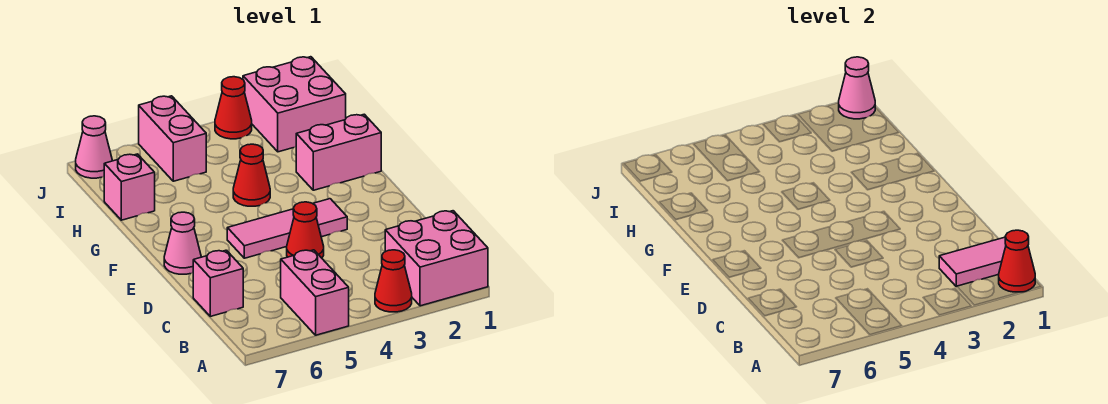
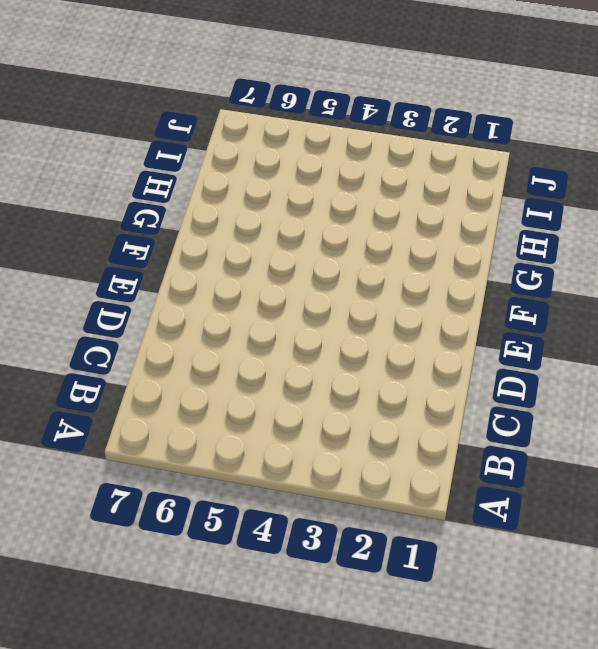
none -> pink brick A1:B2 level 1
none -> red cone A3 level 1
none -> pink brick A5:B5 level 1

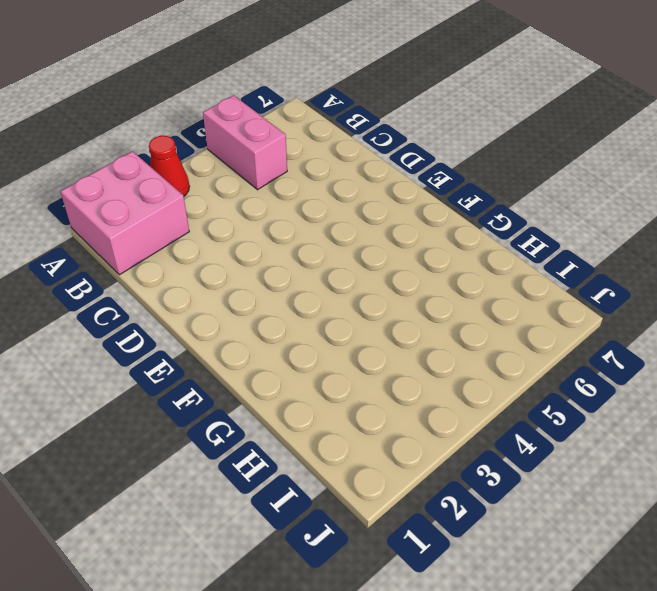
none -> pink brick C7 level 1
none -> red cone D4 level 1
none -> pink tile E3:E5 level 1

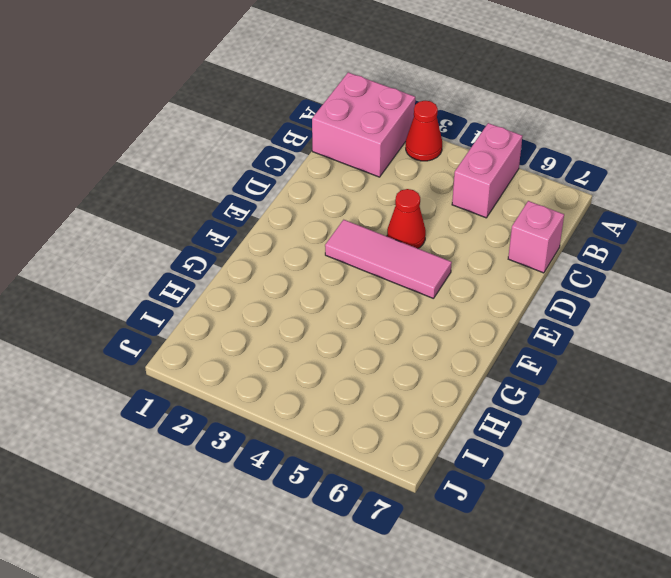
none -> pink cone E7 level 1
none -> pink brick G1:G2 level 1
none -> red cone G4 level 1

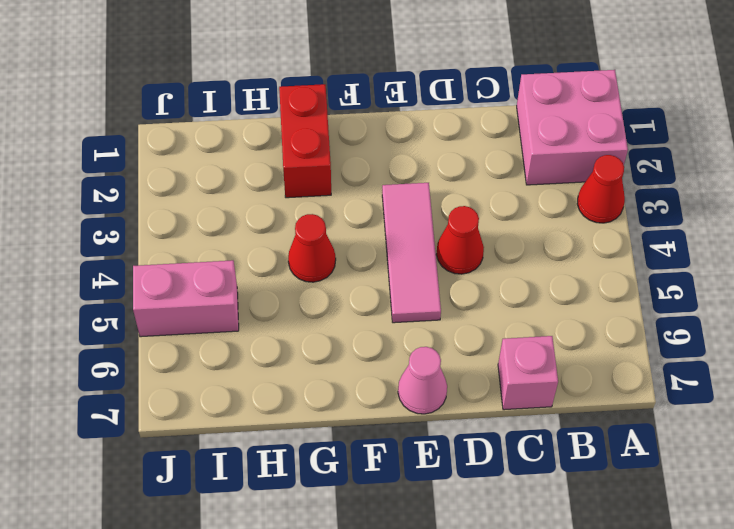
red brick G1:G2 level 1 -> pink brick G1:G2 level 1
none -> pink brick A5:B5 level 1
none -> pink brick H7 level 1
none -> pink brick I1:J2 level 1

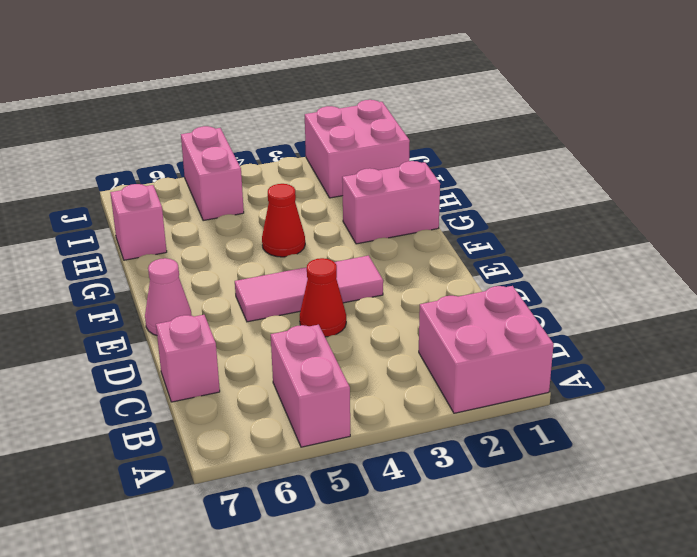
none -> red cone A3 level 1
none -> red cone J3 level 1
none -> pink cone J7 level 1

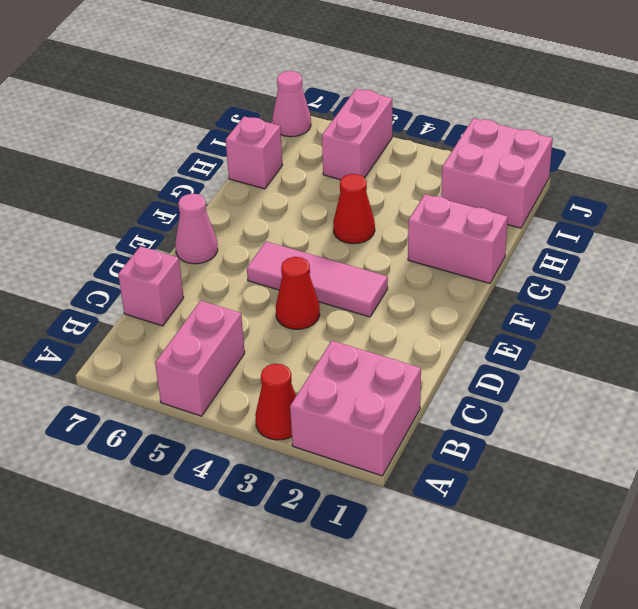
none -> red cone J3 level 1
none -> red cone A1 level 2
none -> pink tile B1:B2 level 2

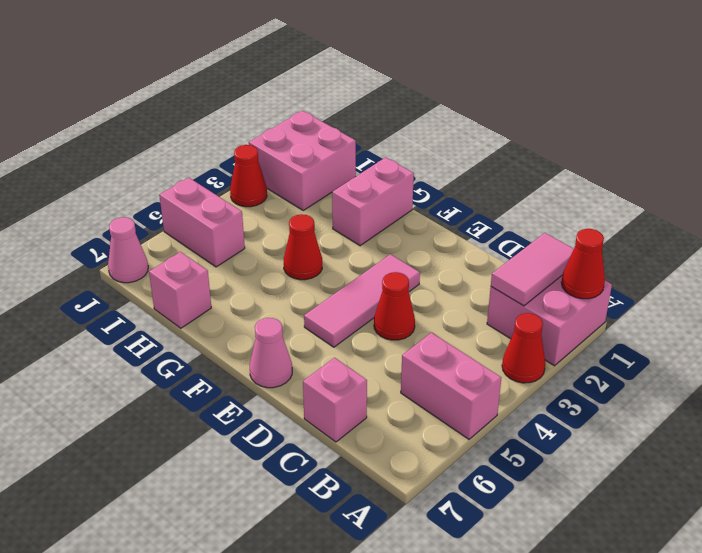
none -> pink cone J1 level 2

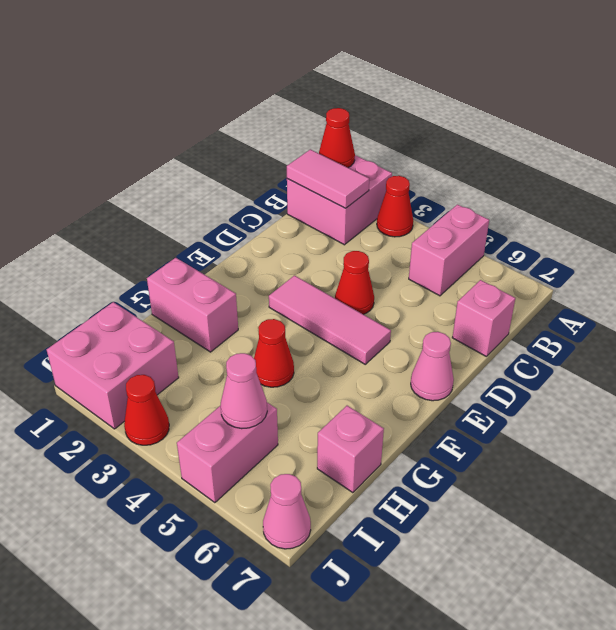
pink cone I5 level 2 -> pink cone J1 level 2

